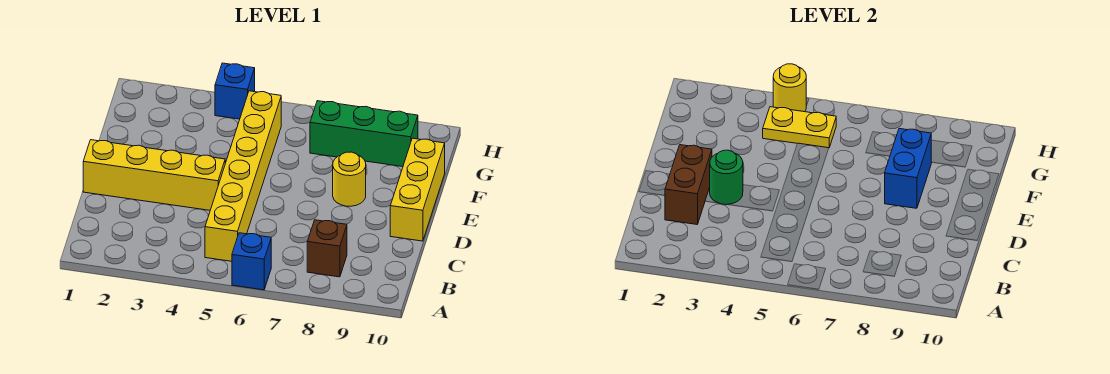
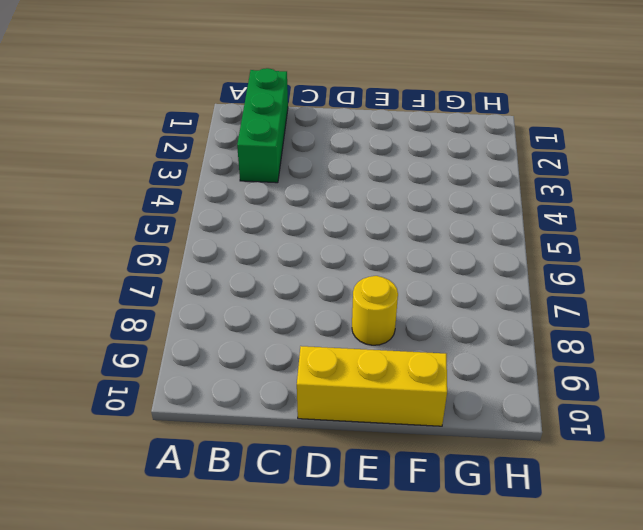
green brick B1:B3 level 1 -> green brick G7:G9 level 1
none -> blue brick A6 level 1
none -> yellow brick B5:G5 level 1
none -> brown brick B8 level 1

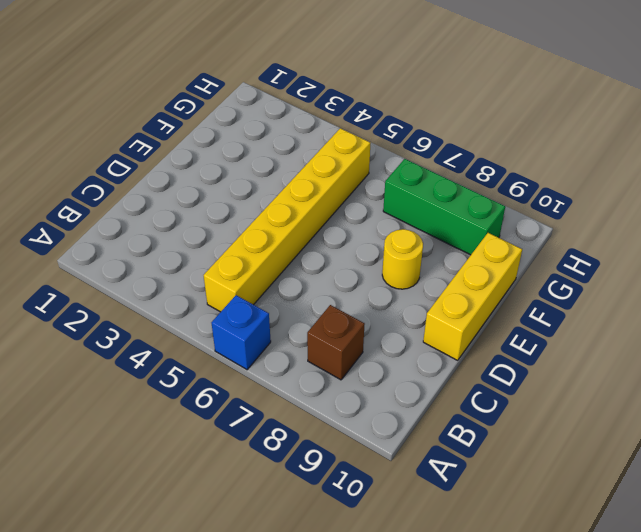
none -> yellow brick D1:D4 level 1
none -> blue brick H4 level 1
none -> brown brick C2:D2 level 2

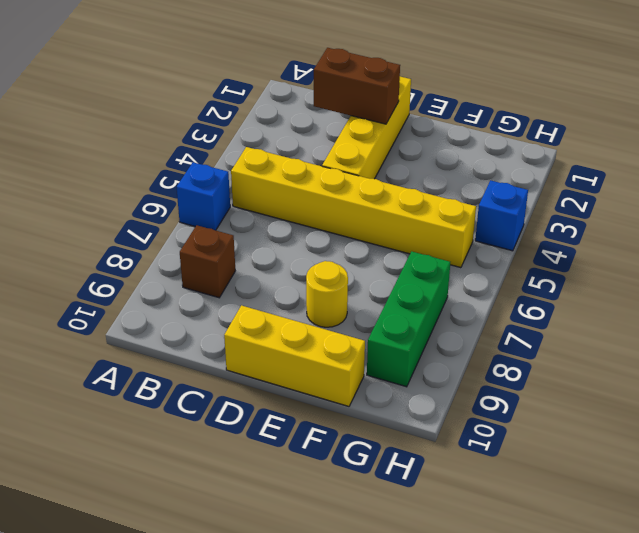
none -> green round brick D3 level 2
none -> blue brick E8:F8 level 2
none -> yellow plate G4:G5 level 2

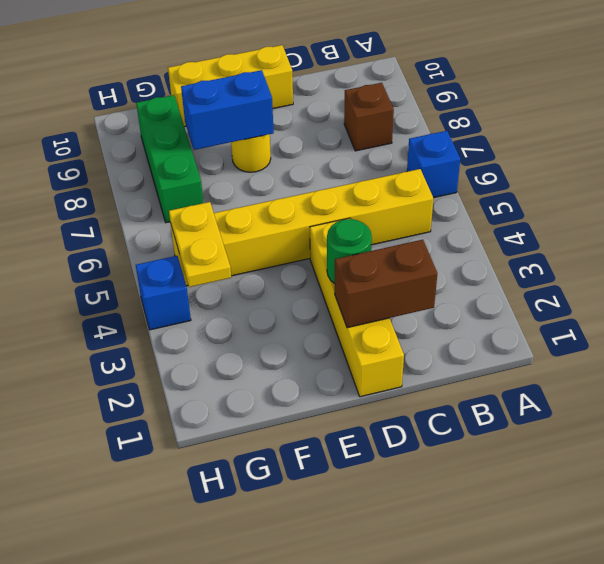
none -> yellow round brick H4 level 2

